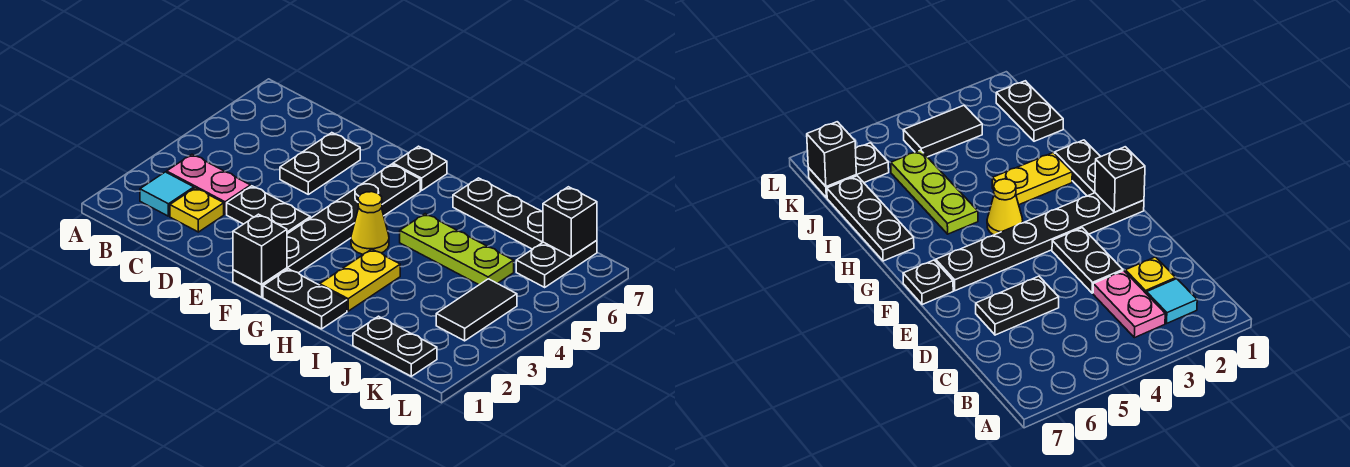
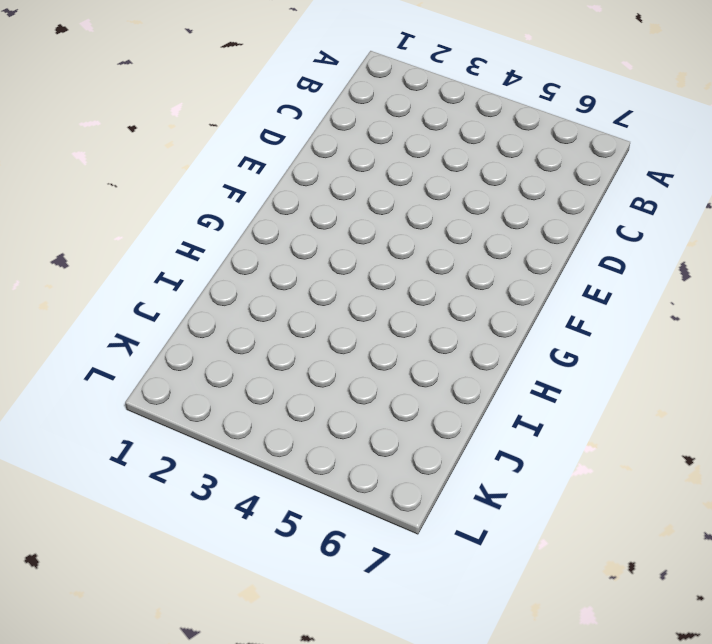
none -> cyan tile B2 level 1
none -> pink plate B3:C3 level 1
none -> yellow plate C2 level 1

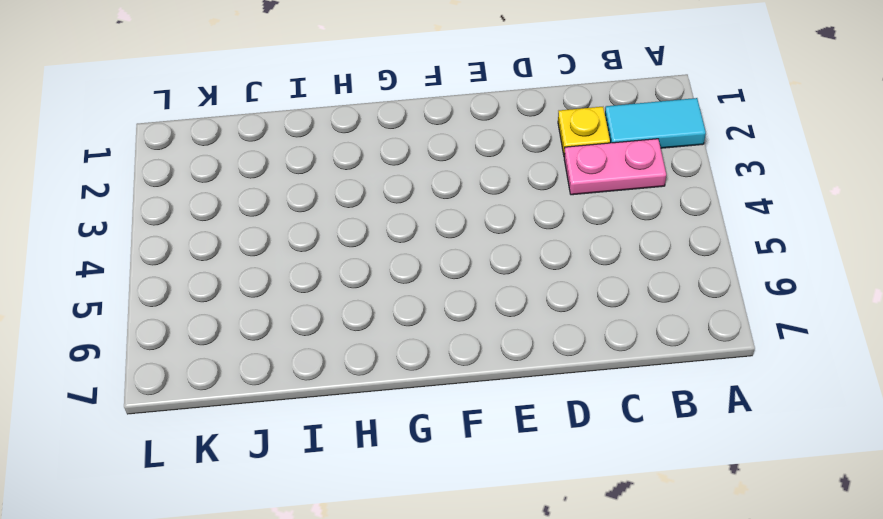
cyan tile A2:B2 level 1 -> cyan tile B2 level 1
none -> black plate D3:E3 level 1
none -> black plate D5:D6 level 1
none -> black plate F1:F6 level 1

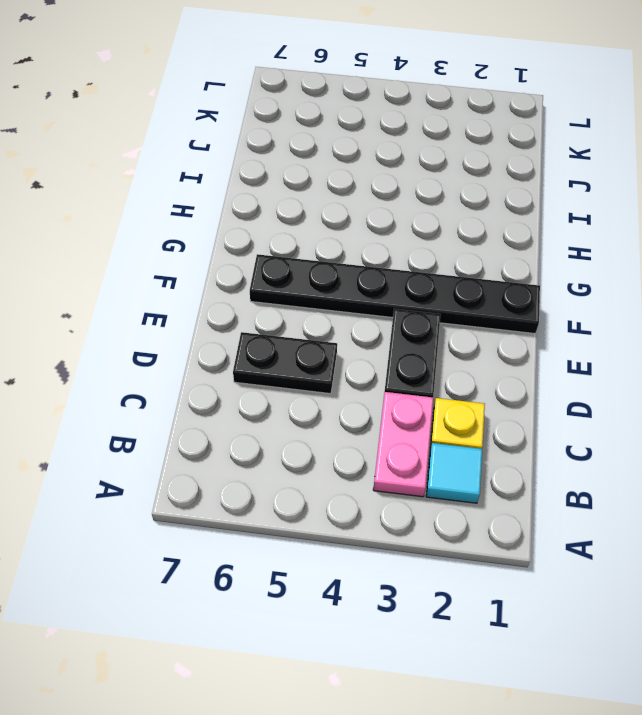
none -> black plate F7 level 1
none -> black plate G1:H1 level 1
none -> yellow cone G4 level 1

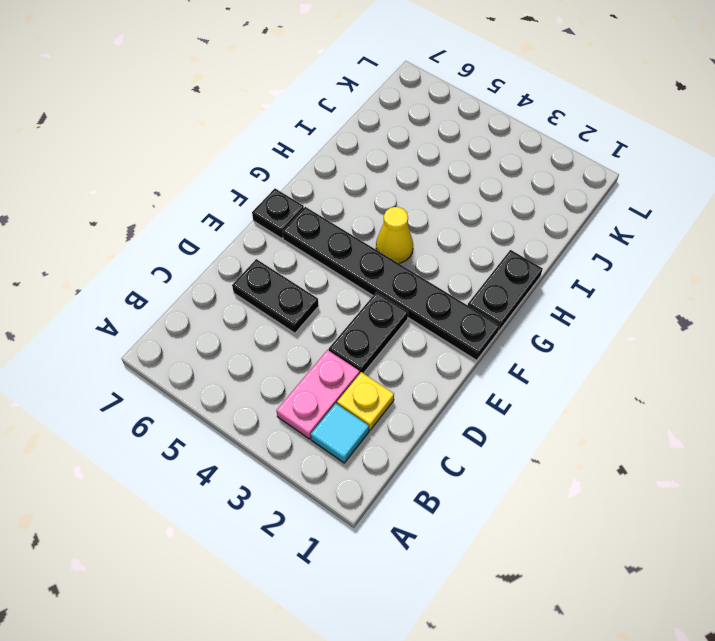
none -> yellow plate H2:H3 level 1
none -> lime plate H5:J5 level 1
none -> black plate H7:J7 level 1

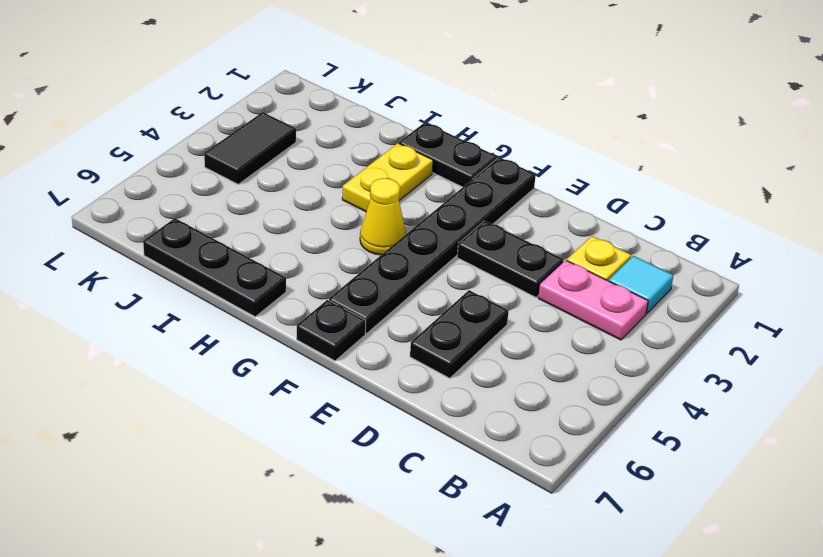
none -> lime plate H5:J5 level 1
none -> black plate J1:K1 level 1
none -> black plate K6:K7 level 1

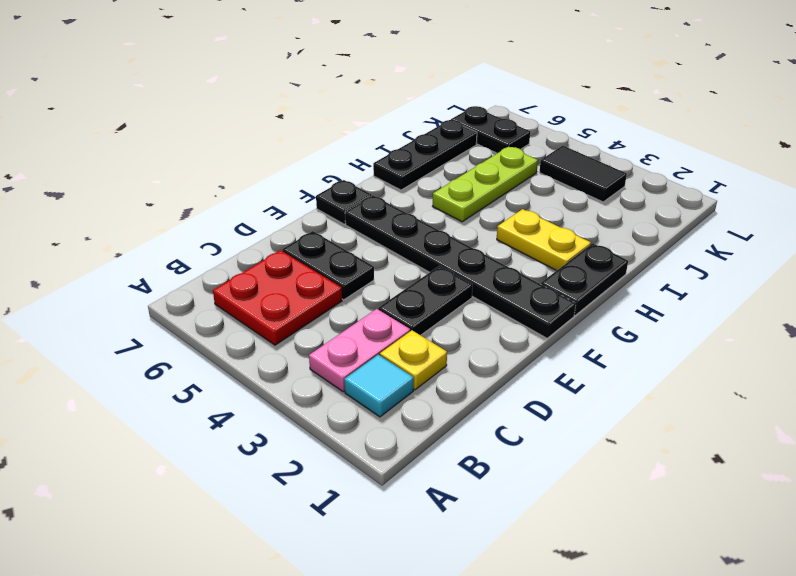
red plate B5:C6 level 1 -> none
none -> yellow cone G4 level 1
none -> black plate J1:K1 level 1
none -> black brick F1 level 2

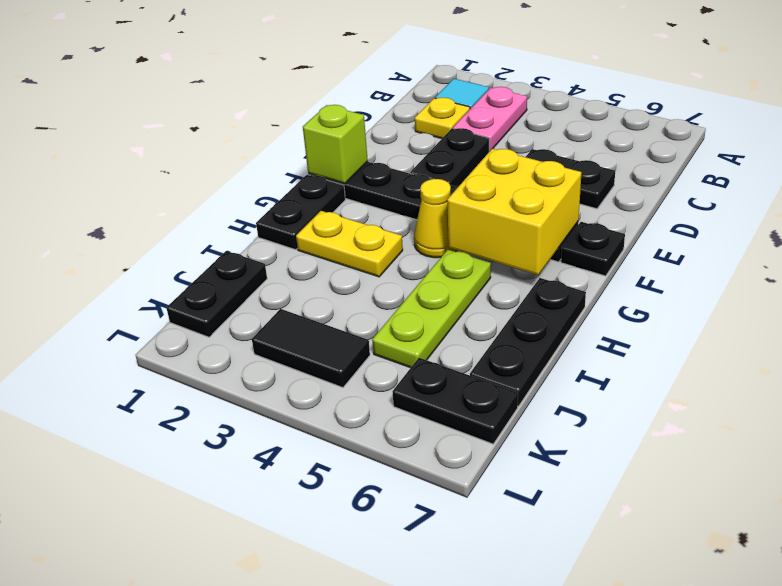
lime brick F1 level 2 -> black brick F1 level 2
yellow brick F5:G6 level 2 -> none
none -> black brick K7 level 2

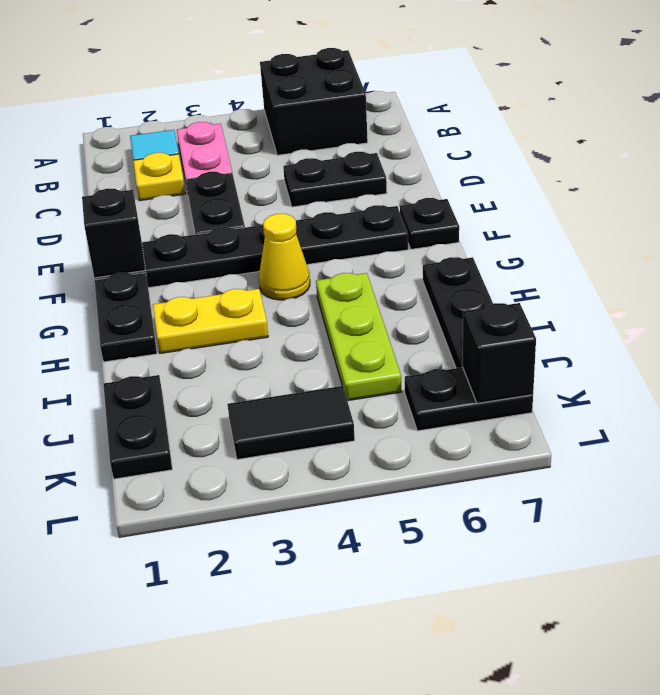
black brick A5:B6 level 1 -> none

